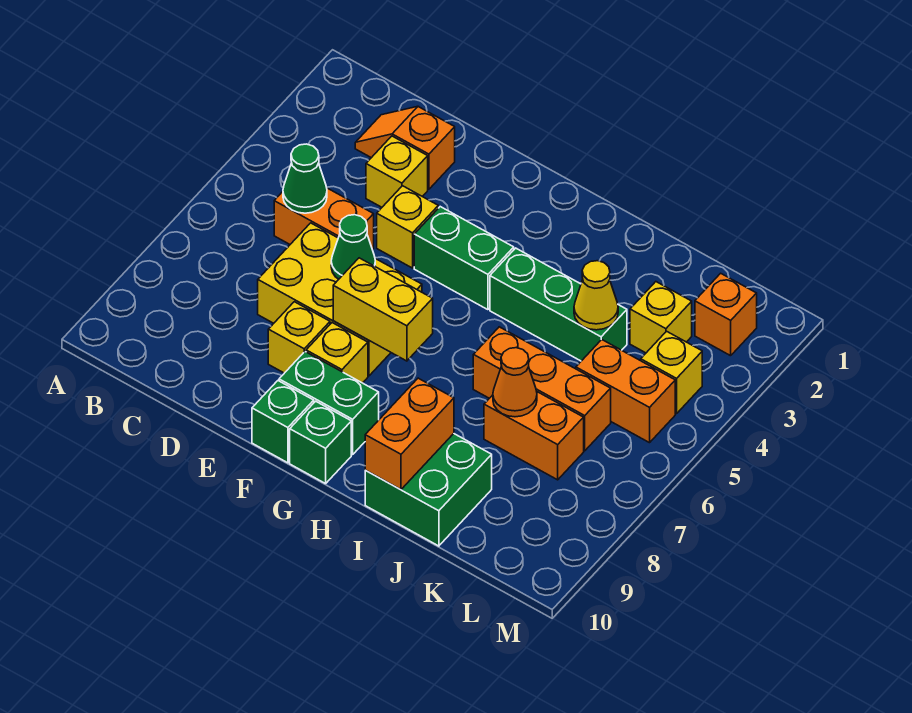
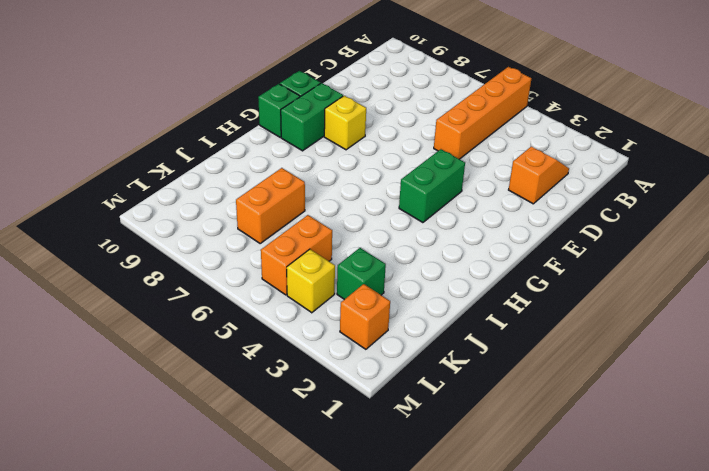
orange brick A5:D5 level 1 -> orange brick C5:D5 level 1
green brick K3 level 1 -> yellow brick K3 level 1
none -> yellow brick D3 level 1
none -> yellow brick D6:F7 level 1
none -> yellow brick E4 level 1

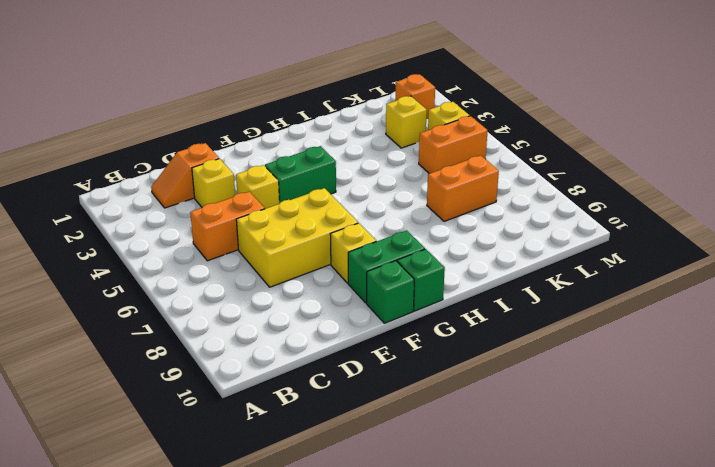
none -> yellow brick E8 level 1
none -> green brick H4:J4 level 1
none -> orange brick I6:K6 level 1

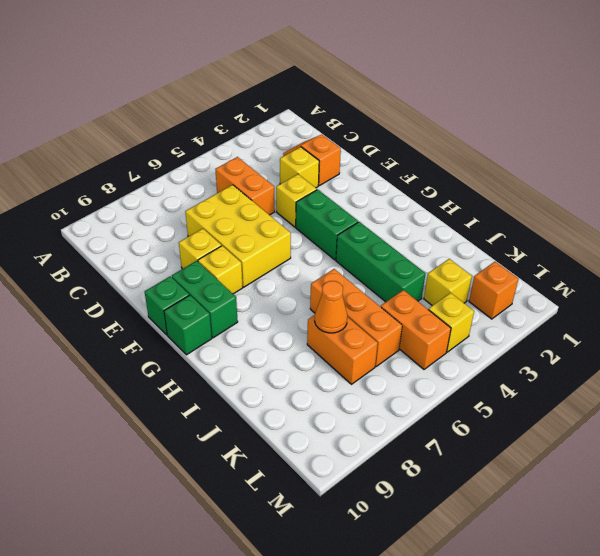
none -> green brick I9:J10 level 1
none -> green cone C5 level 2
none -> green cone E6 level 2

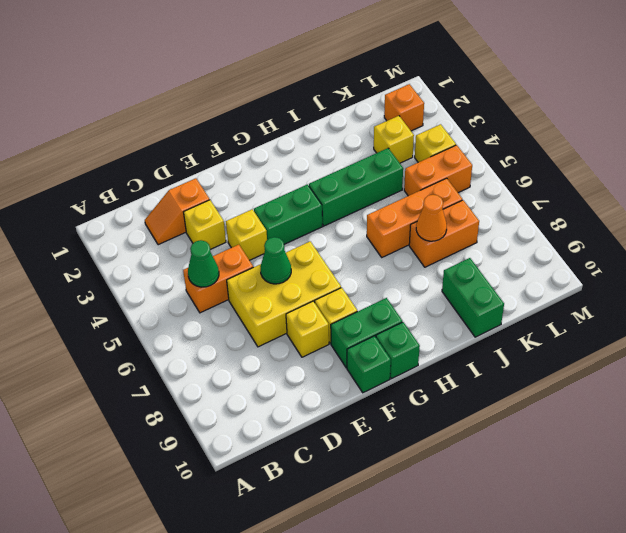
green brick J9:J10 level 1 -> green brick I9:J10 level 1
none -> yellow brick F7:G7 level 2
none -> orange brick I9:I10 level 2
none -> yellow cone J4 level 2

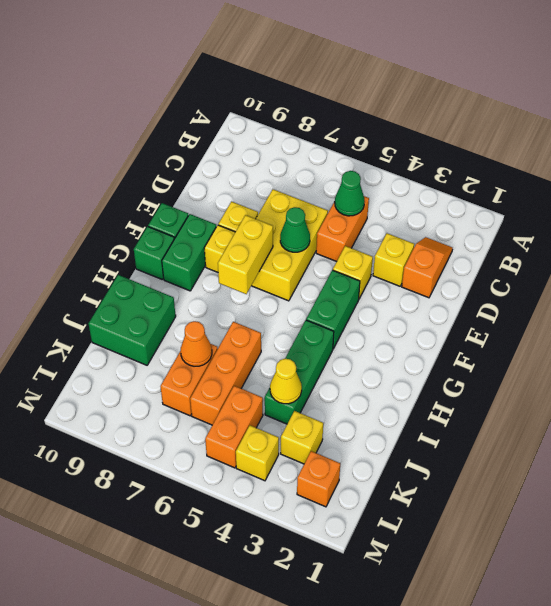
none -> orange brick I9:I10 level 2

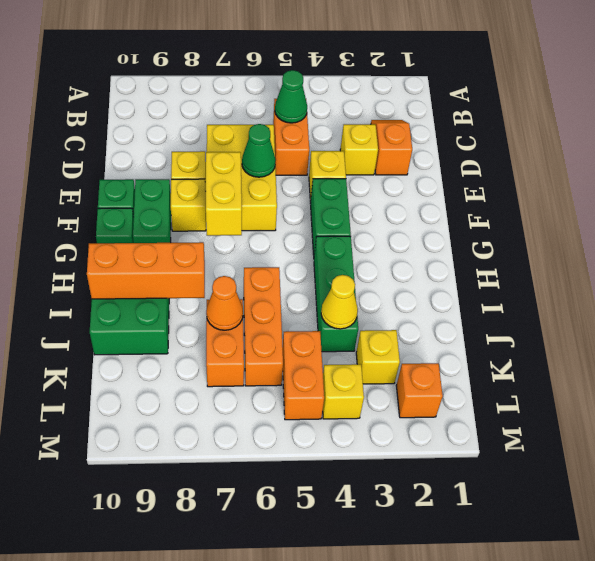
orange brick I8:I10 level 2 -> orange brick I9:I10 level 2

